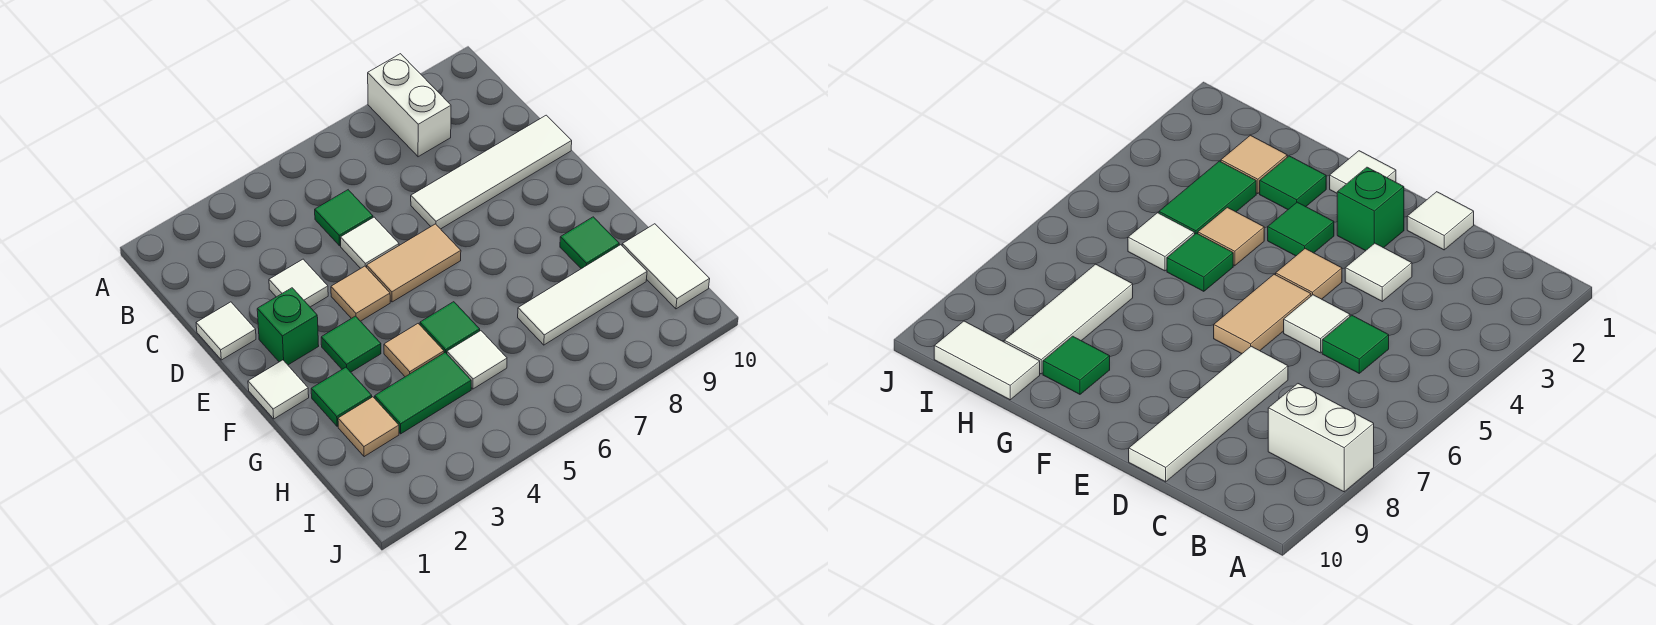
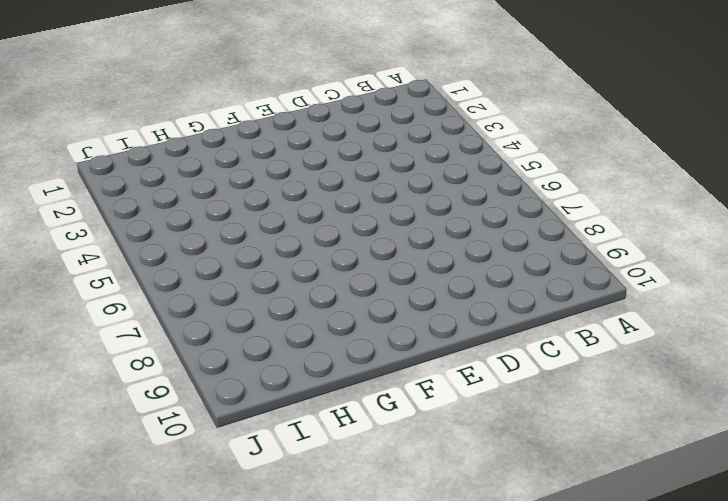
none -> white brick A8:B8 level 1
none -> green tile C5 level 1
none -> white tile D1 level 1

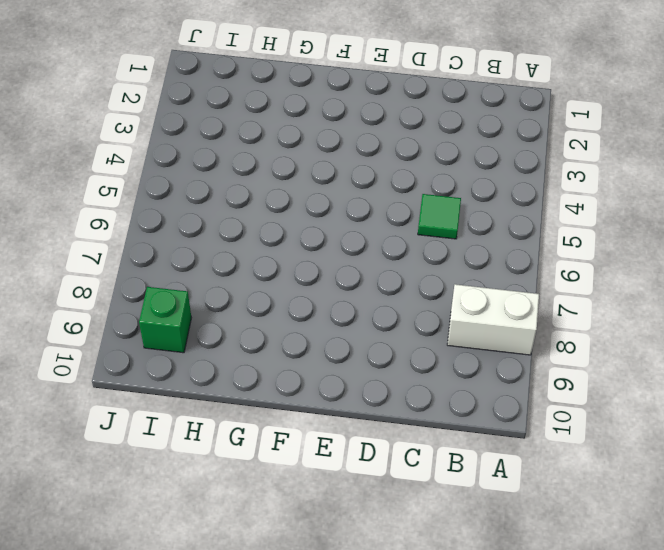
green brick I9 level 1 -> green brick E2 level 1
none -> white tile D1 level 1
none -> white tile D3 level 1
none -> white tile D5 level 1

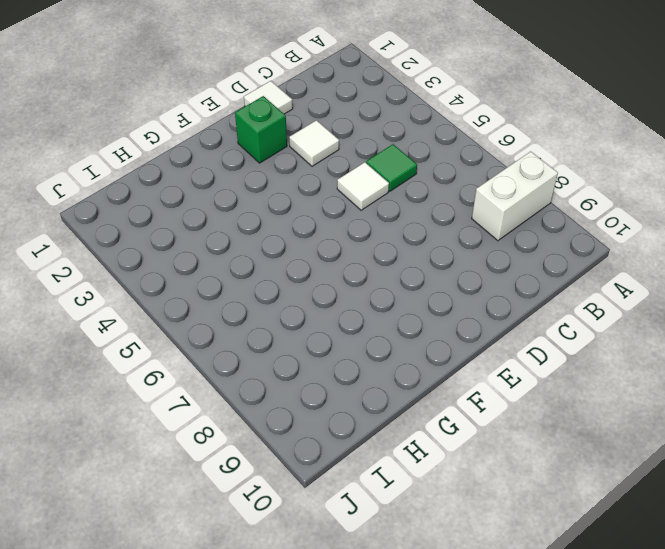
none -> white tile D7:D10 level 1
none -> tan tile E4 level 1
none -> tan tile E5:E6 level 1

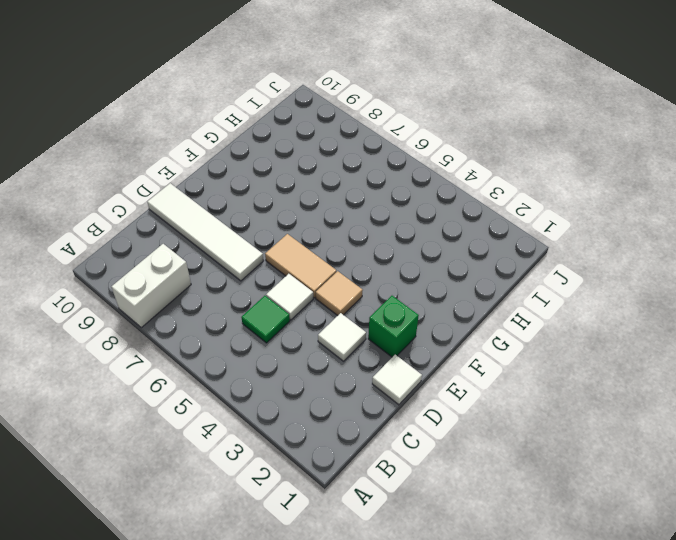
none -> white tile F1 level 1
none -> green tile F3 level 1
none -> green tile G2 level 1

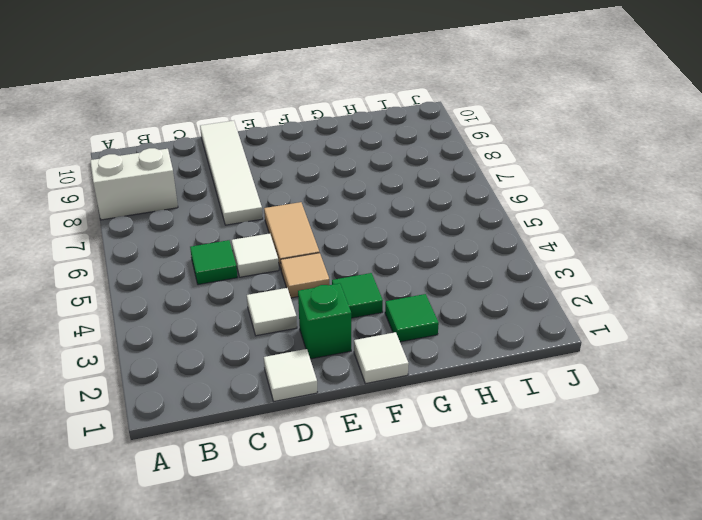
none -> tan tile G4 level 1
none -> green tile G5 level 1
none -> green tile G9 level 1

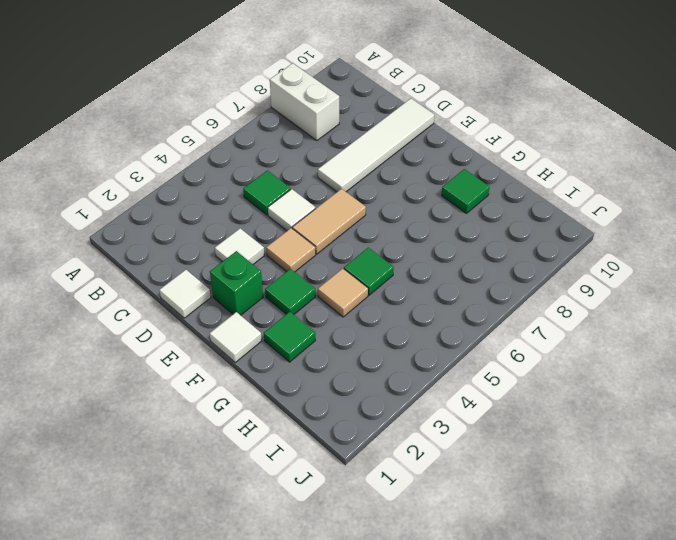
none -> tan tile H2 level 1
none -> green tile H3:H4 level 1
none -> white tile H5 level 1

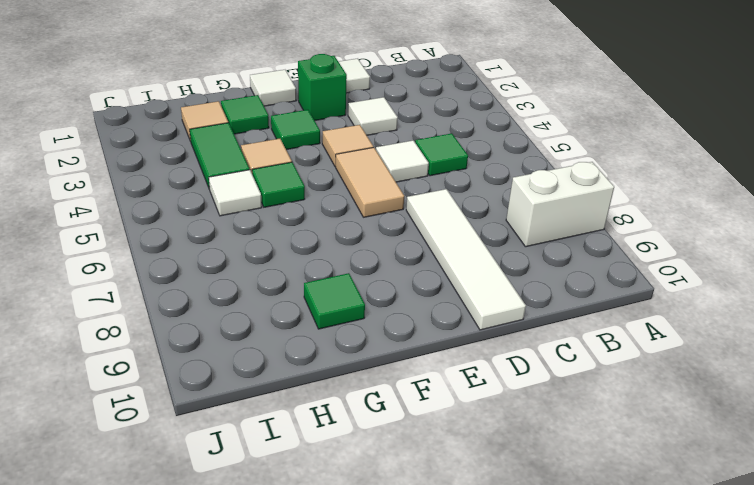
none -> white tile H7:H9 level 1
none -> white tile H10:I10 level 1

